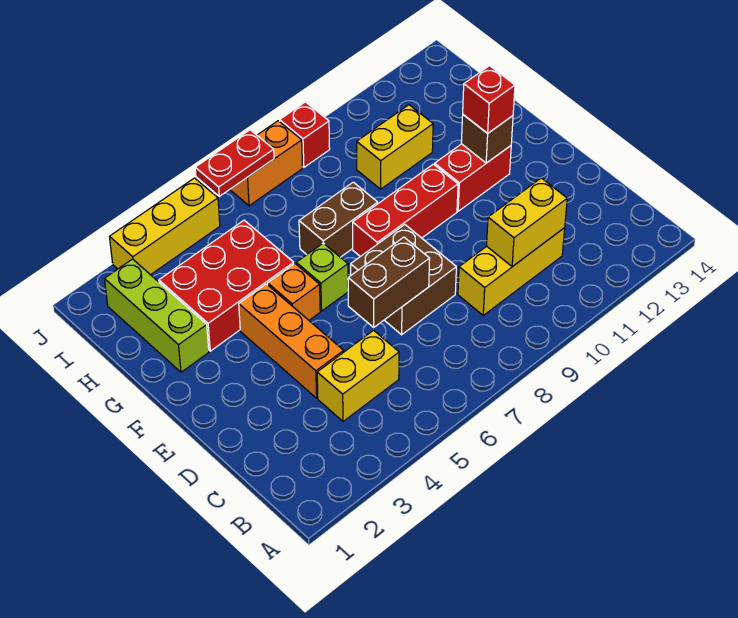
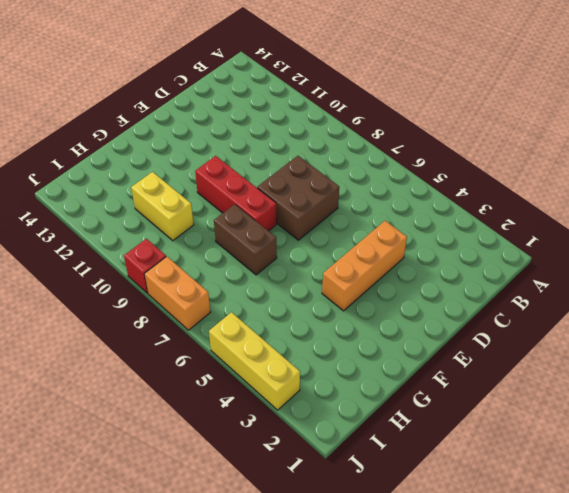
none -> yellow brick C4:C5 level 1
none -> yellow brick C9:C11 level 1
none -> orange brick F5 level 1

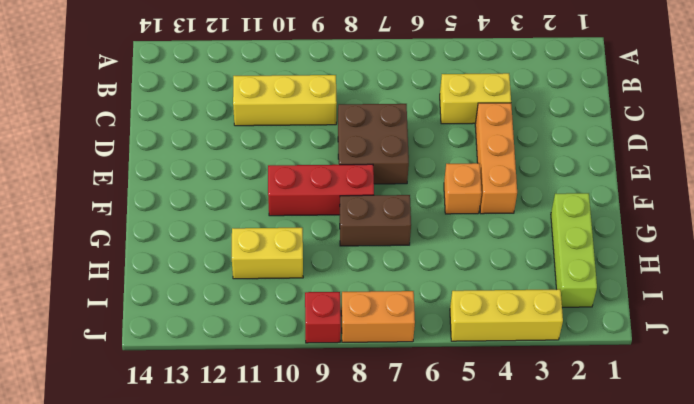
none -> lime brick F6 level 1
none -> red brick F11:F12 level 1
none -> red brick G3:H5 level 1

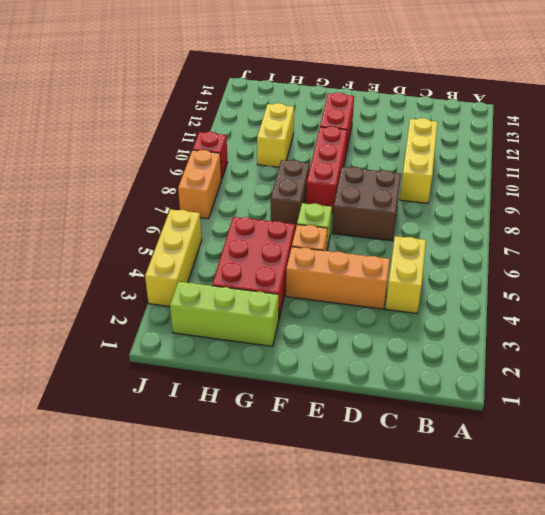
none -> yellow brick C10:C11 level 2
none -> brown brick D6:D7 level 2
none -> brown brick F12 level 2

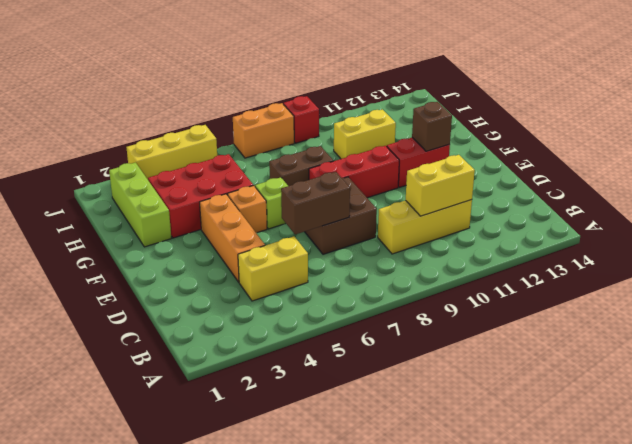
none -> red plate J6:J7 level 2
none -> red brick F12 level 3

